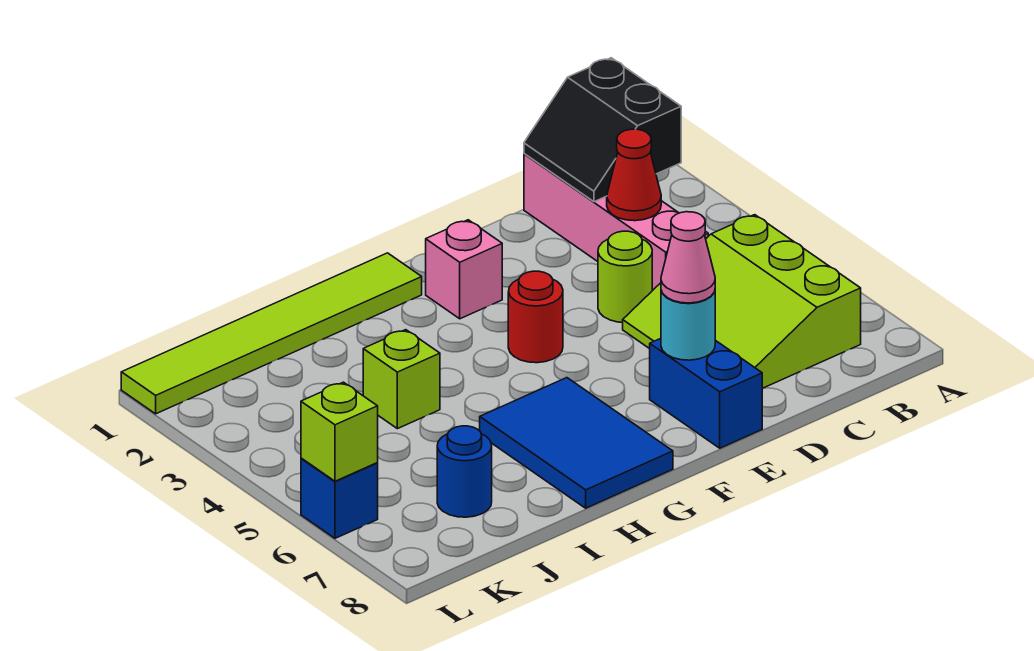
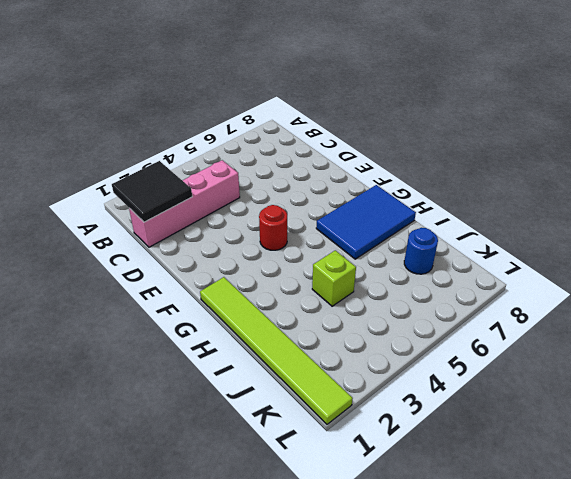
black tile B1:C2 level 2 -> black slope B1:C2 level 2 top B
none -> lime slope B5:D7 level 1 top B
none -> lime round brick D4 level 1
none -> blue brick E7:E8 level 1

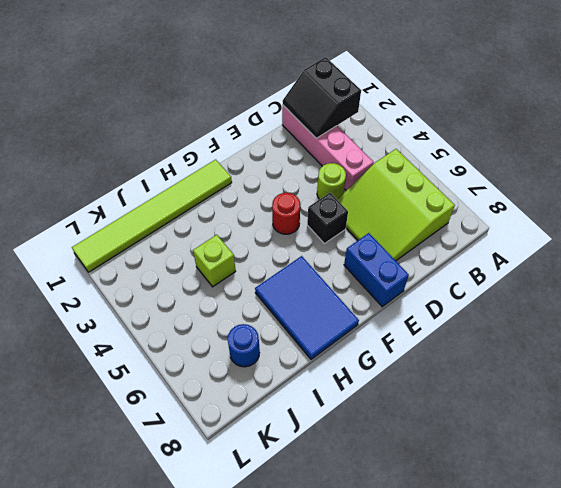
black brick E5 level 1 -> none
none -> pink brick F2 level 1
none -> blue brick L6 level 1
none -> red cone C3 level 2

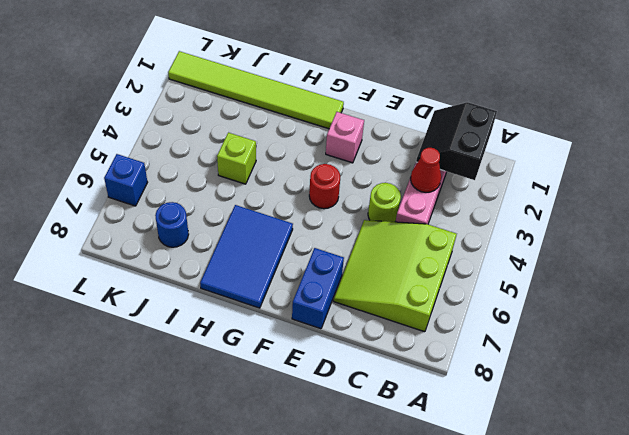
none -> cyan round brick E7 level 2
none -> lime brick L6 level 2
none -> pink cone E7 level 3

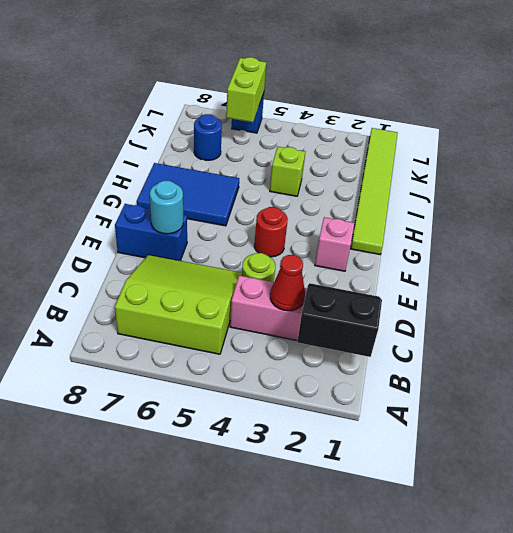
lime brick K6:L6 level 2 -> lime brick L6 level 2
none -> pink cone E7 level 3

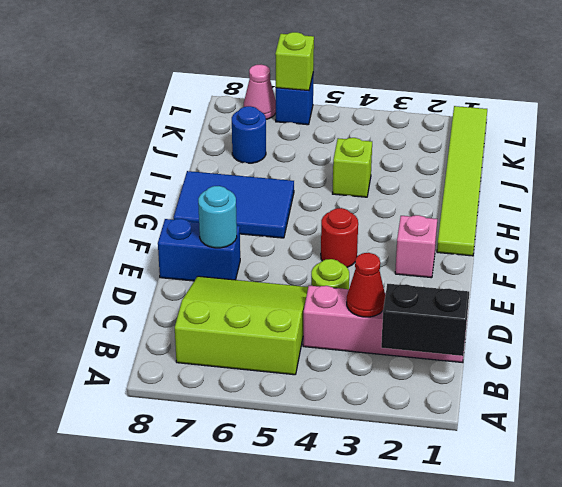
pink cone L7 level 1 -> pink cone E7 level 3

